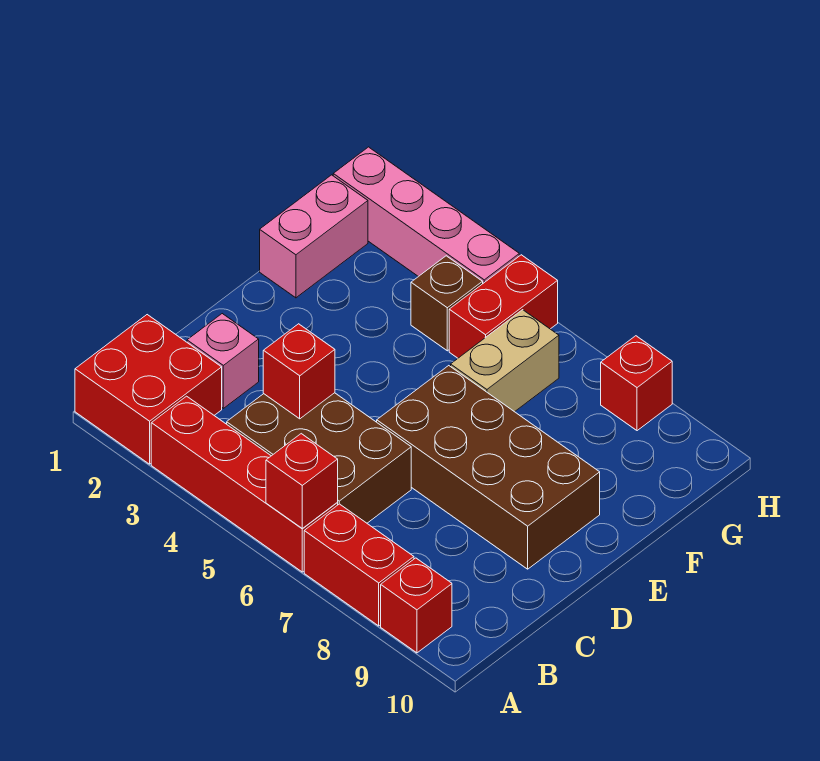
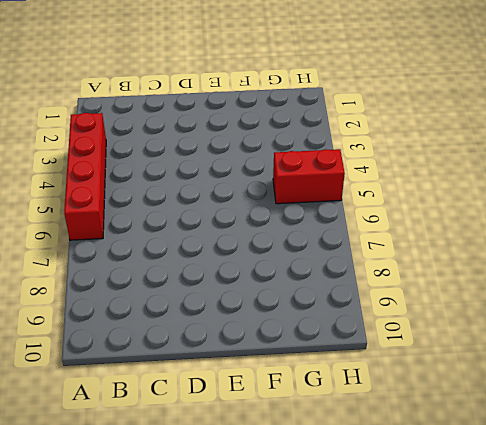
none -> red brick A1:B2 level 1
none -> red brick A7:A8 level 1
none -> red brick A9 level 1

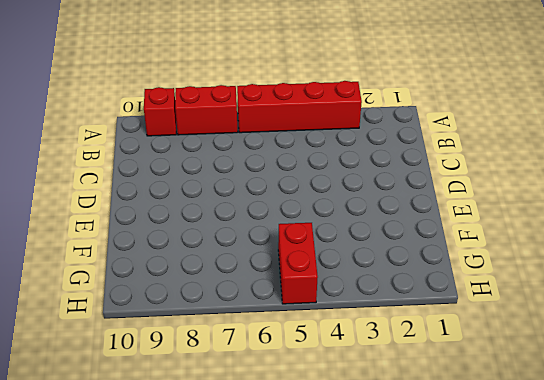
none -> red brick A1:B2 level 1
none -> brown brick B4:C6 level 1
none -> pink brick C2 level 1

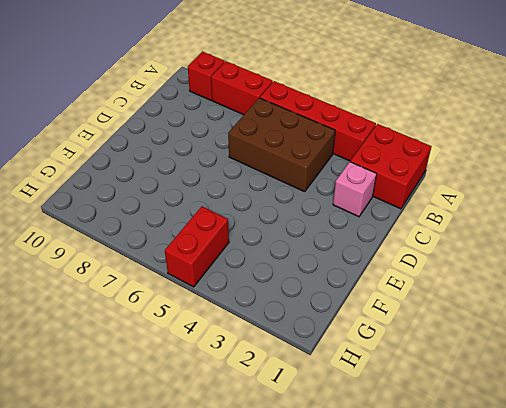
none -> brown brick D6:E9 level 1
none -> pink brick F1:G1 level 1
none -> tan brick F6:G6 level 1

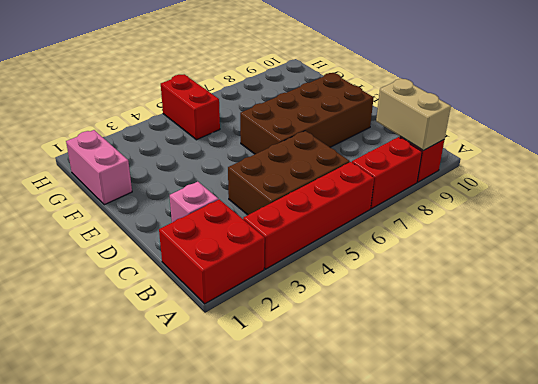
tan brick A9:B9 level 2 -> tan brick F6:G6 level 1
none -> brown brick G4 level 1
none -> pink brick H1:H4 level 1
none -> red brick H8 level 1

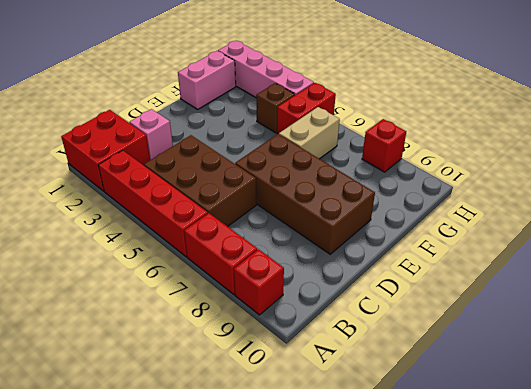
none -> red brick A6 level 2
none -> red brick C4 level 2

